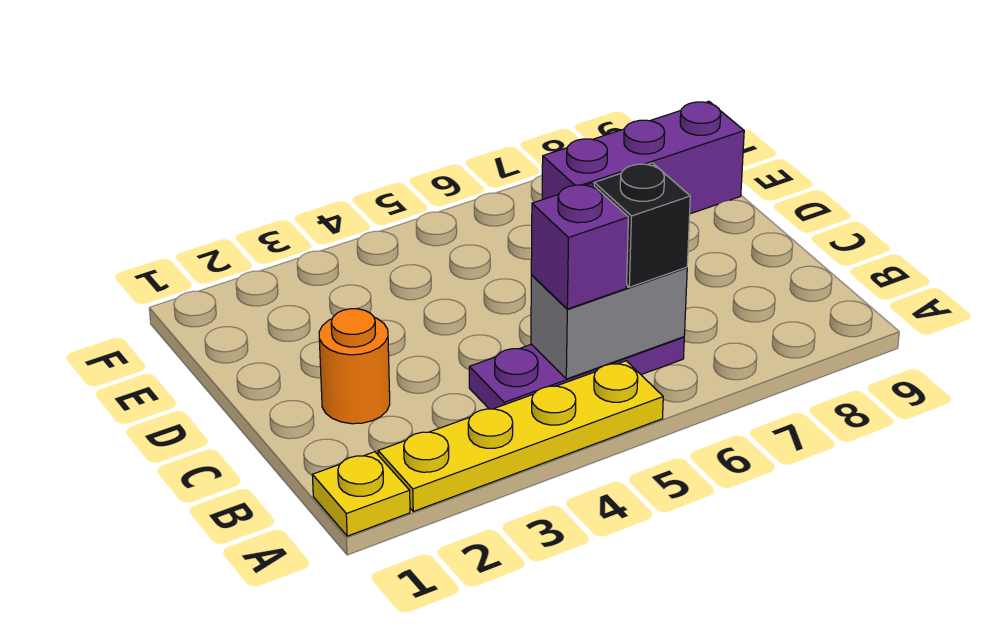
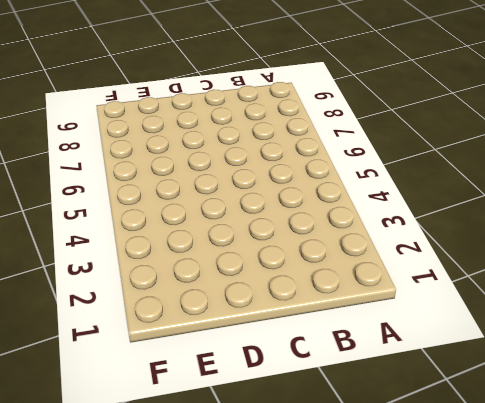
none -> yellow plate A1 level 1
none -> yellow plate A2:A5 level 1

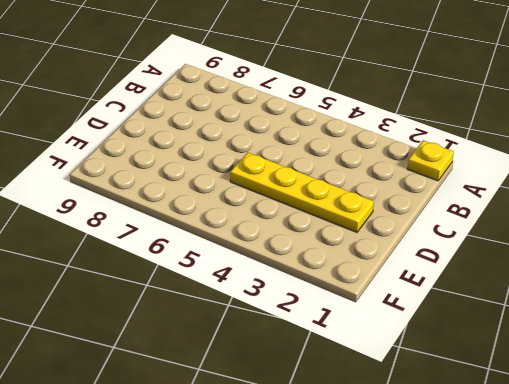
yellow plate D2:D5 level 1 -> yellow plate A2:A5 level 1
none -> purple plate B4:B6 level 1
none -> orange round brick C2 level 1

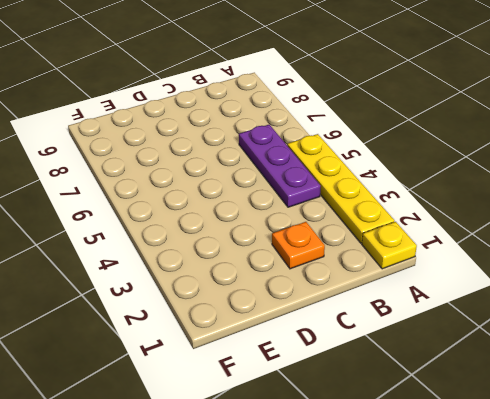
orange plate C2 level 1 -> orange round brick C2 level 1
none -> purple brick E7:E9 level 1
none -> grey brick B5:B6 level 2

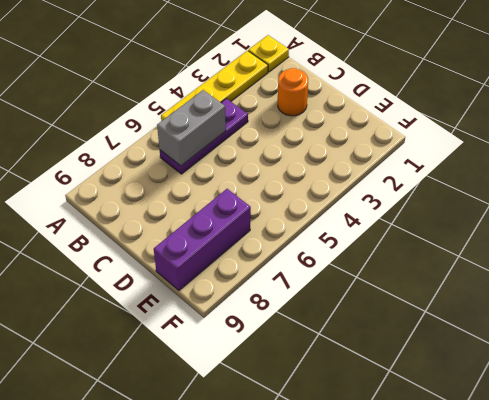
none -> purple brick B5 level 3
none -> black brick B6 level 3

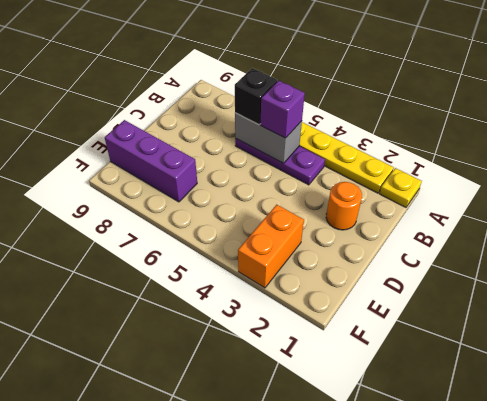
orange brick E3:F3 level 1 -> none

